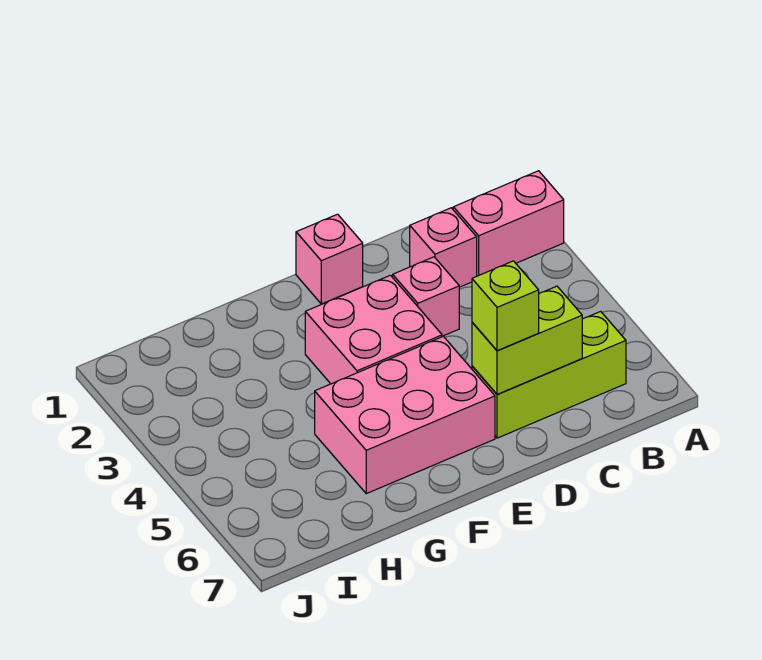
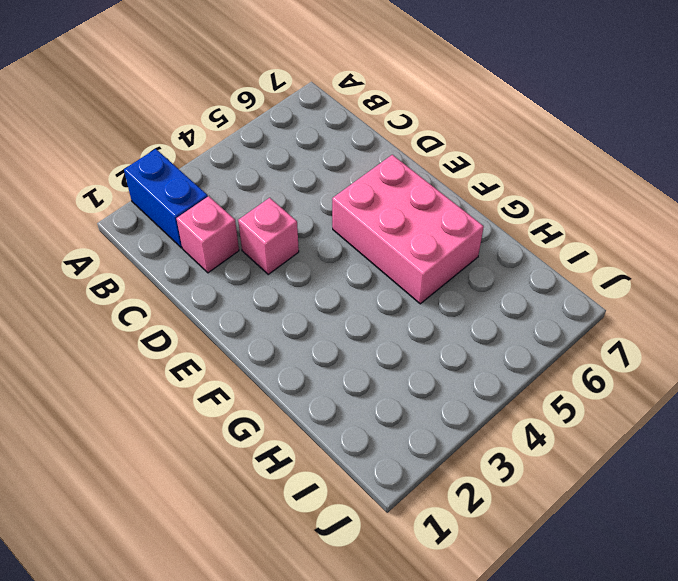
blue brick A2:B2 level 1 -> pink brick A2:B2 level 1
none -> lime brick B6:D6 level 1
none -> pink brick E1 level 1

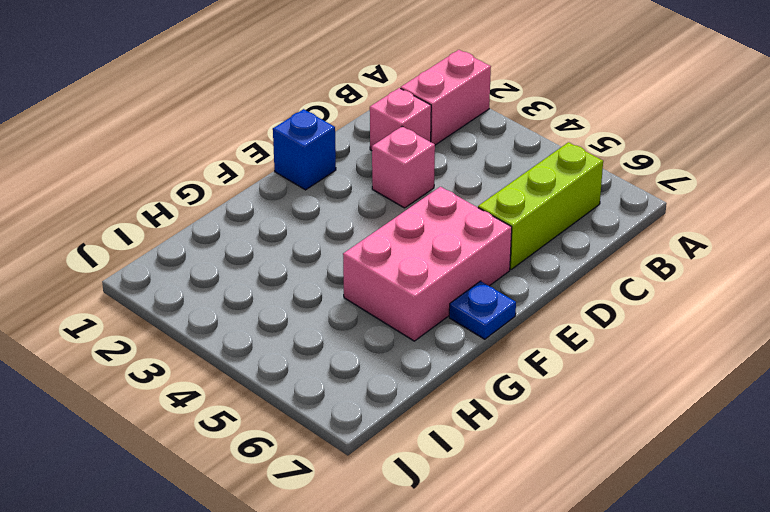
blue brick E1 level 1 -> pink brick E1 level 1
blue plate F7 level 1 -> none
none -> pink brick E3:F4 level 1
none -> lime brick C6:D6 level 2

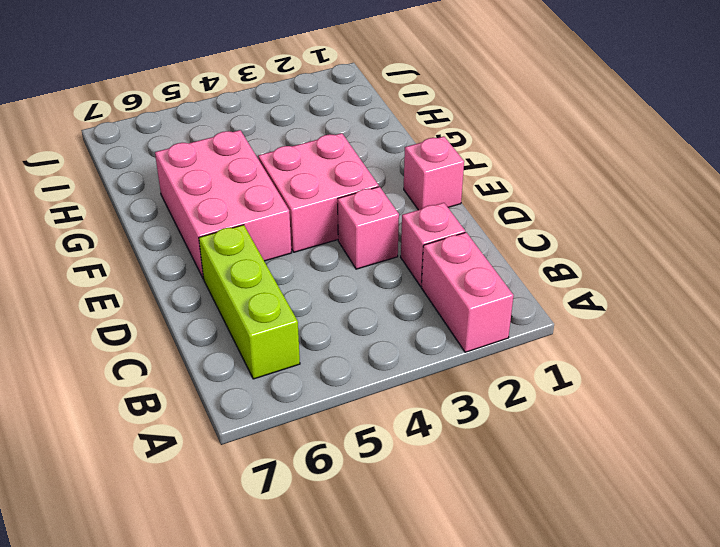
none -> lime brick C6:D6 level 2
none -> lime brick D6 level 3

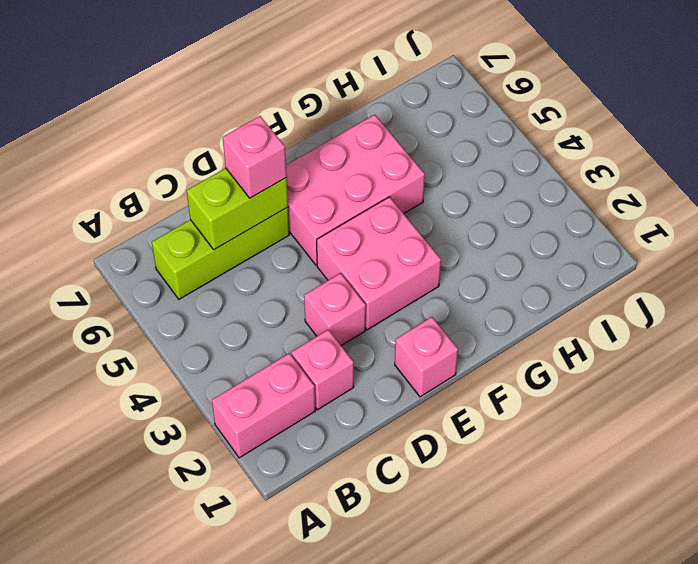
pink brick D6 level 3 -> lime brick D6 level 3

